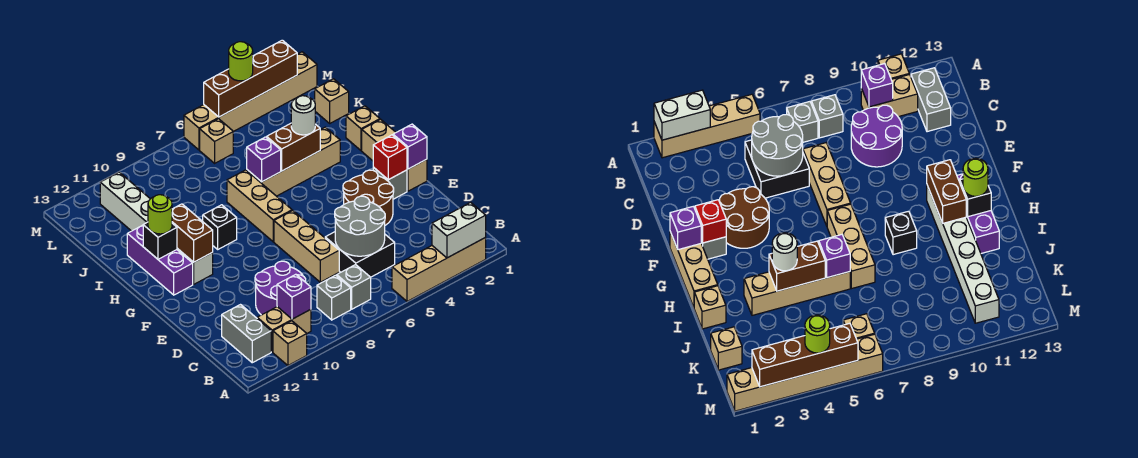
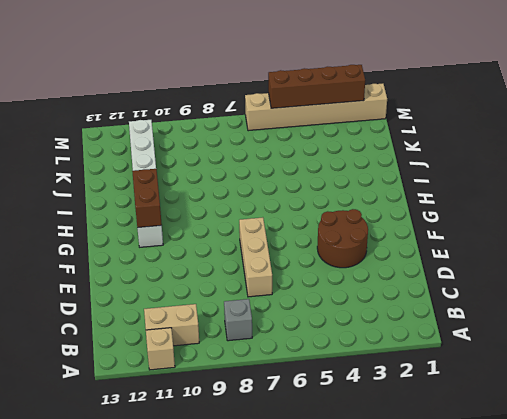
none -> tan brick A2:A5 level 1
none -> grey brick B7 level 1
none -> grey brick B12:C12 level 1
none -> black brick C5:D6 level 1

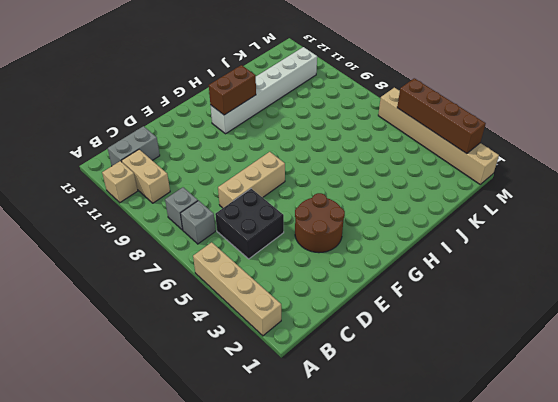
none -> purple round brick C9:D10 level 1
none -> tan brick F1:H1 level 1
none -> grey brick F2 level 1
none -> tan brick G7:I7 level 1

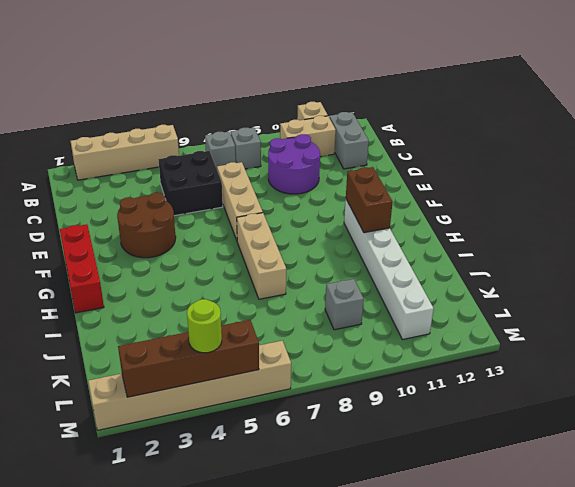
red brick F1:H1 level 1 -> tan brick F1:H1 level 1
grey brick K9 level 1 -> grey brick F2 level 1
none -> purple brick G12:I12 level 1
none -> black brick H9 level 1
none -> tan brick I1 level 1
none -> tan brick I3:I6 level 1

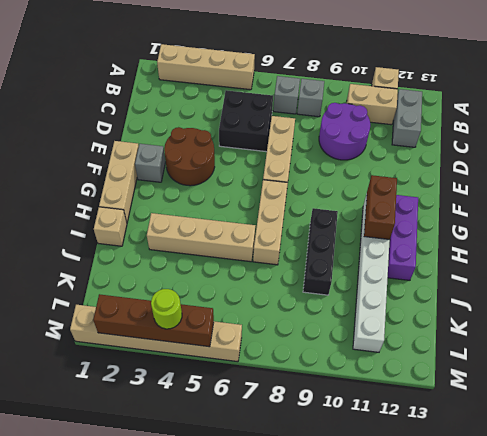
black brick H9:J9 level 1 -> black brick H9 level 1
none -> tan brick K1 level 1
none -> tan brick L6 level 1
none -> white brick A2:A3 level 2
none -> purple brick B10 level 2

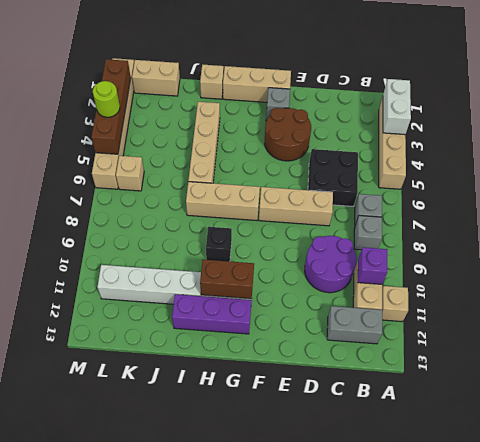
tan brick K1:L1 level 1 -> tan brick K1 level 1
none -> grey round brick C5:D6 level 2
none -> purple brick F1 level 2
none -> red brick F2 level 2
none -> black brick H12 level 2

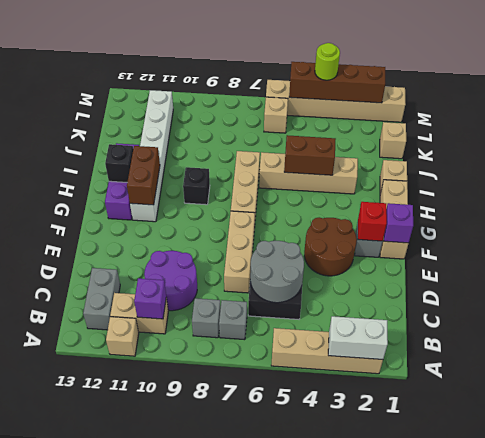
none -> purple brick I6 level 2
none -> lime round brick H12 level 3
none -> white round brick I4 level 3

